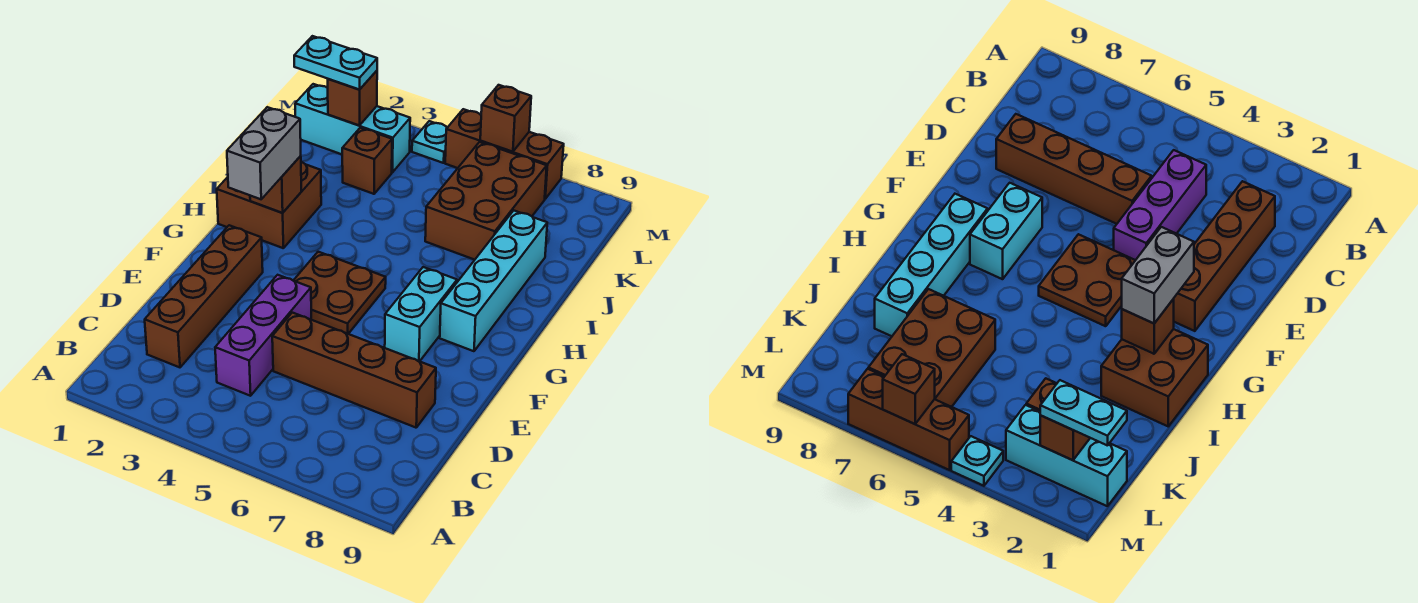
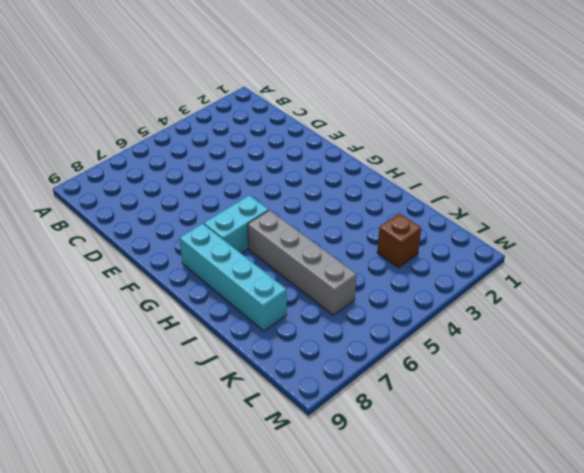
cyan brick G6:G7 level 1 -> cyan brick F7:G7 level 1
grey brick H6:K6 level 1 -> brown brick J6:L7 level 1
none -> brown brick C2:F2 level 1
none -> purple brick C4:E4 level 1
none -> brown brick D5:D8 level 1

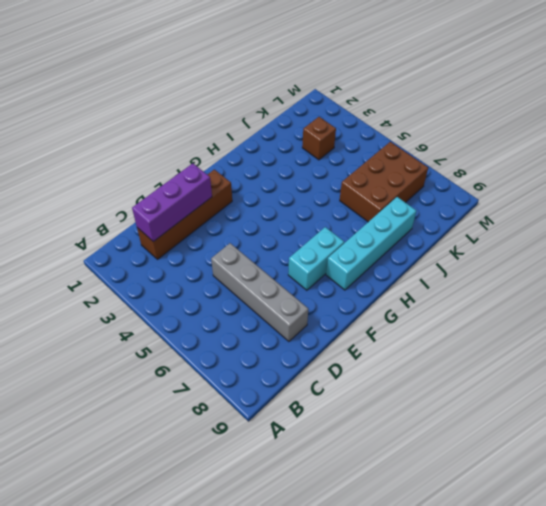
purple brick C2:E2 level 2 -> purple brick C4:E4 level 1
grey brick D5:D8 level 1 -> brown brick D5:D8 level 1
none -> brown plate F4:G5 level 1
none -> brown brick H1:I2 level 1
none -> cyan brick L1:L3 level 1

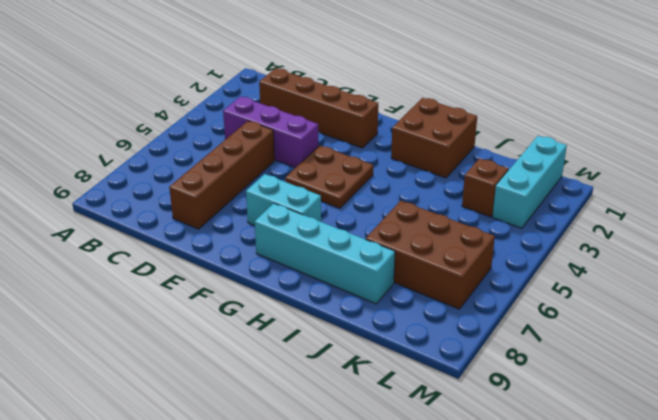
none -> cyan plate M4 level 1
none -> brown brick M5:M7 level 1
none -> brown brick H2 level 2

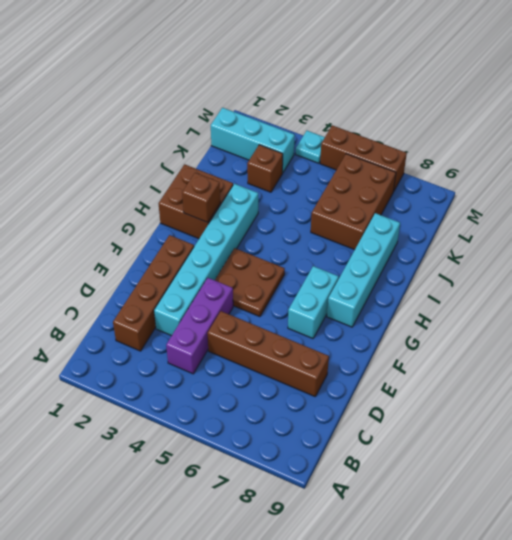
cyan brick D3:I3 level 1 -> none
none -> brown brick L2 level 2
none -> brown brick M6 level 2
none -> grey brick G2:H2 level 3

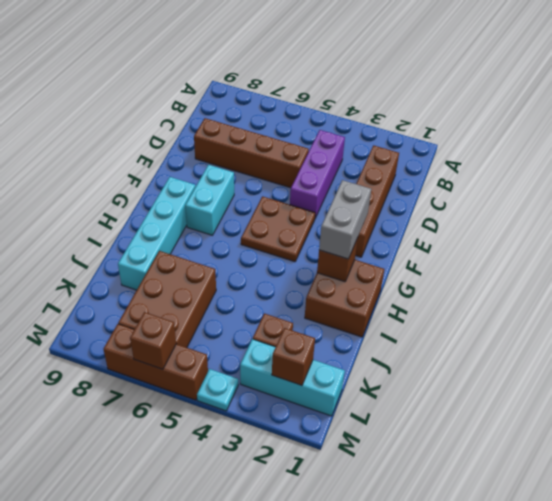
none -> cyan plate L1:L2 level 3

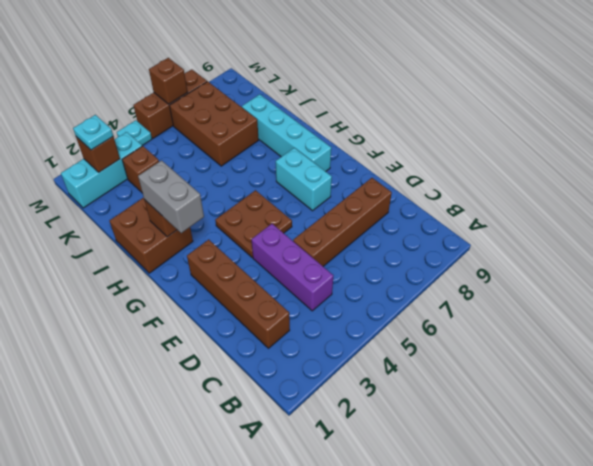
cyan plate L2 level 3 -> cyan plate L1:L2 level 3

